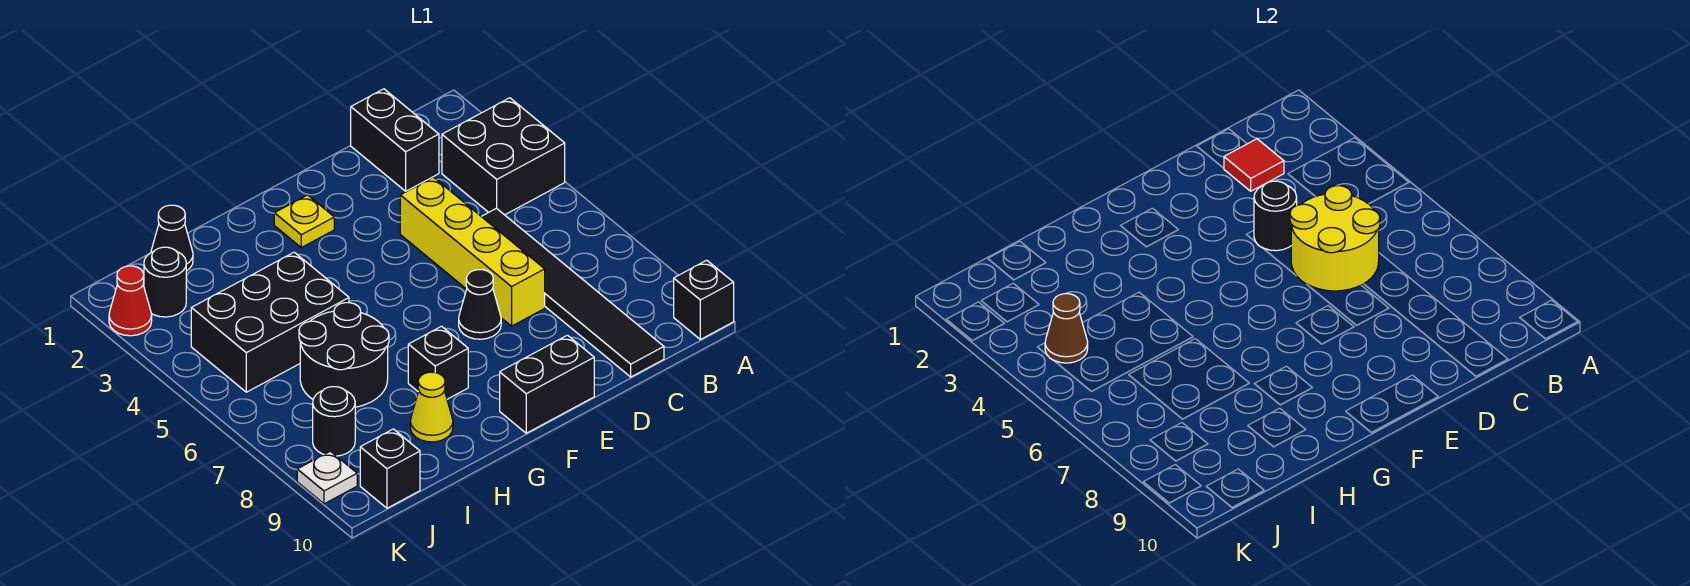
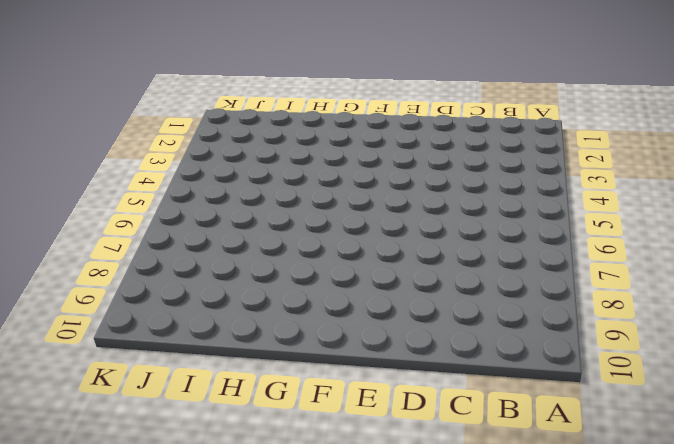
none -> black brick A3:B4 level 1
none -> black brick A10 level 1
none -> black brick C1:C2 level 1

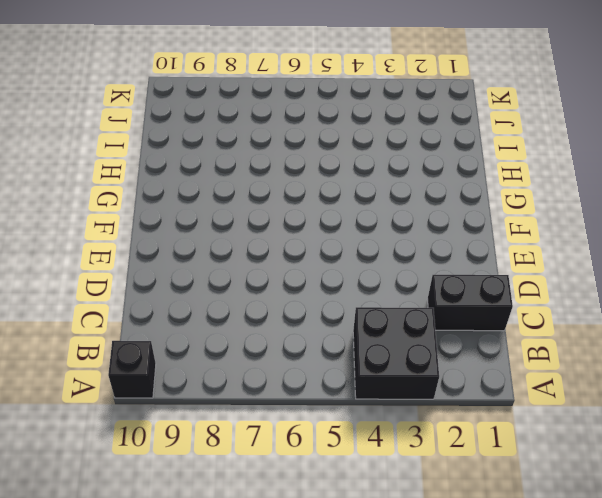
none -> black tile C5:C10 level 1
none -> yellow brick D4:D7 level 1
none -> black cone E7 level 1

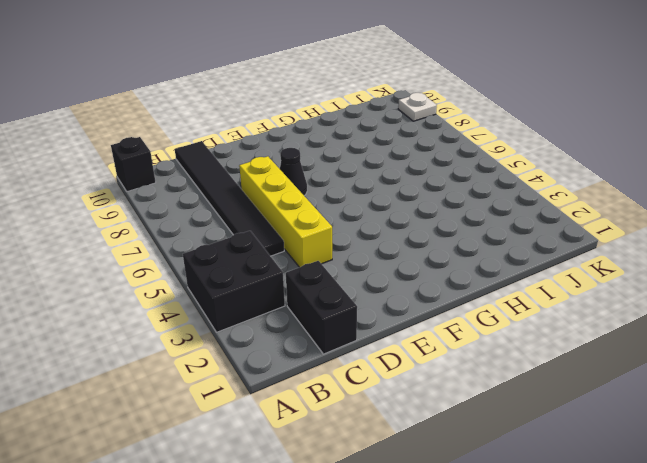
none -> black brick E10:F10 level 1
none -> yellow plate F2 level 1
none -> black brick G8 level 1

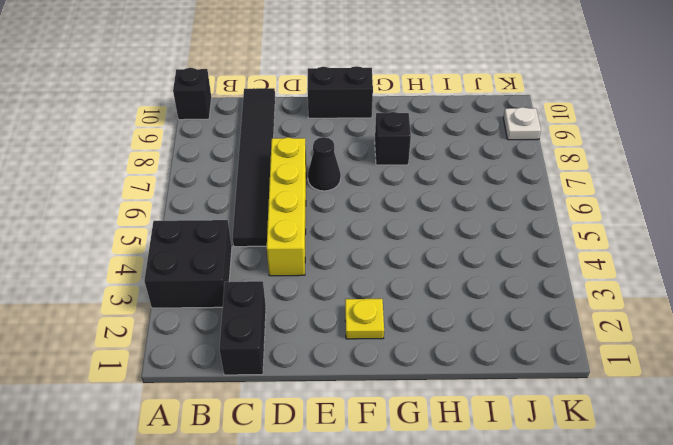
none -> black brick H4:J5 level 1
none -> black round brick H6:I7 level 1
none -> yellow cone H9 level 1

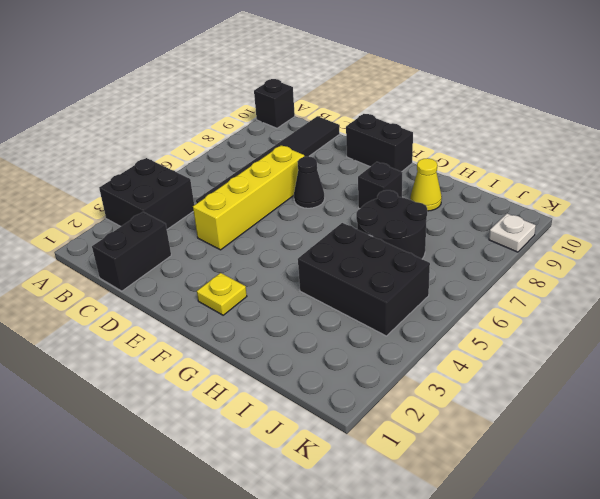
none -> black cone I1 level 1
none -> black round brick J2 level 1
none -> black round brick J8 level 1

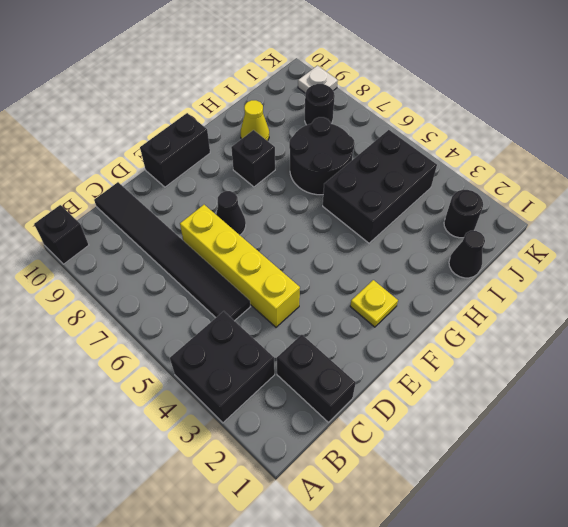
none -> black brick J10 level 1
none -> red cone K2 level 1
none -> red tile C2 level 2

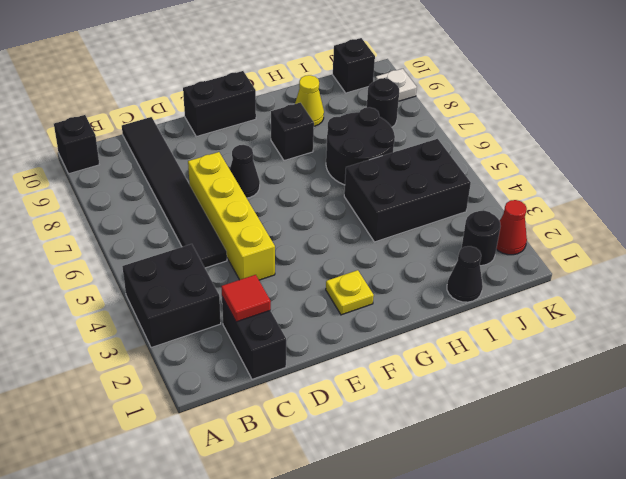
none -> yellow round brick C5:D6 level 2
none -> black round brick D4 level 2
none -> brown cone J4 level 2

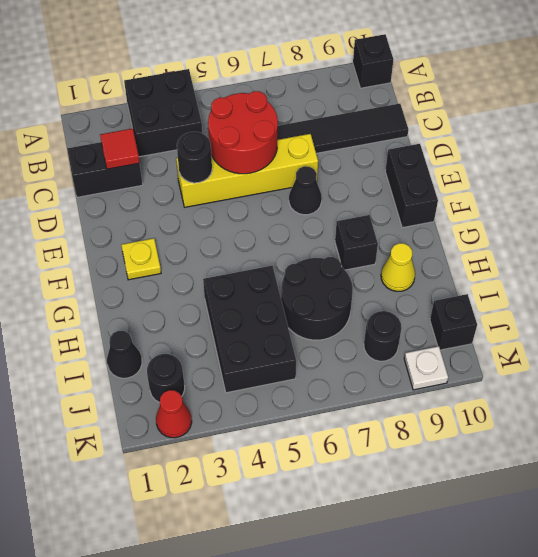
red round brick C5:D6 level 2 -> yellow round brick C5:D6 level 2
none -> brown cone J4 level 2

